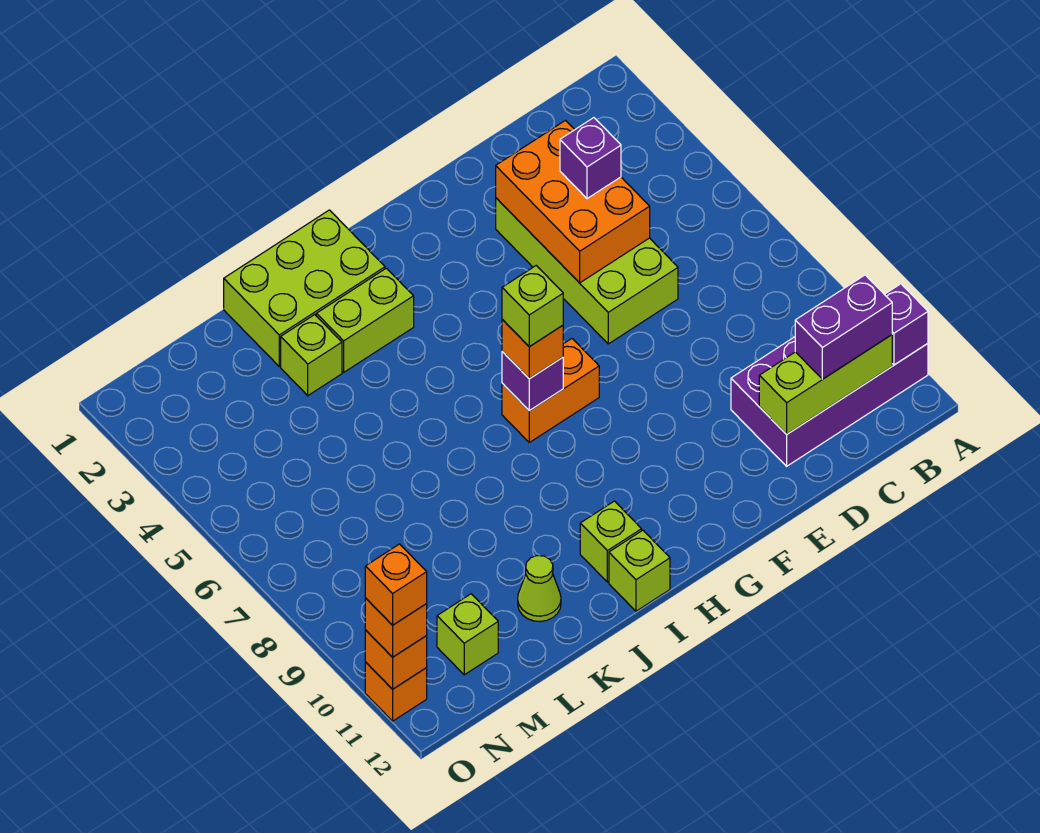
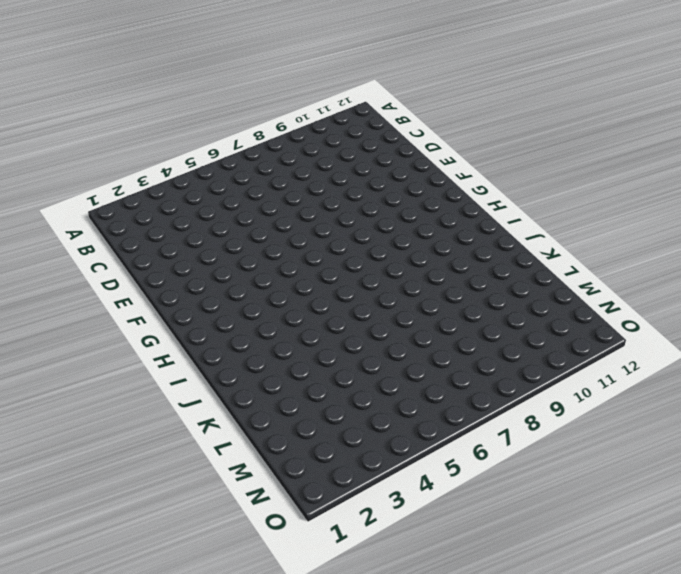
none -> purple brick A10:D11 level 1
none -> lime brick D3:E6 level 1
none -> orange brick G7:H7 level 1

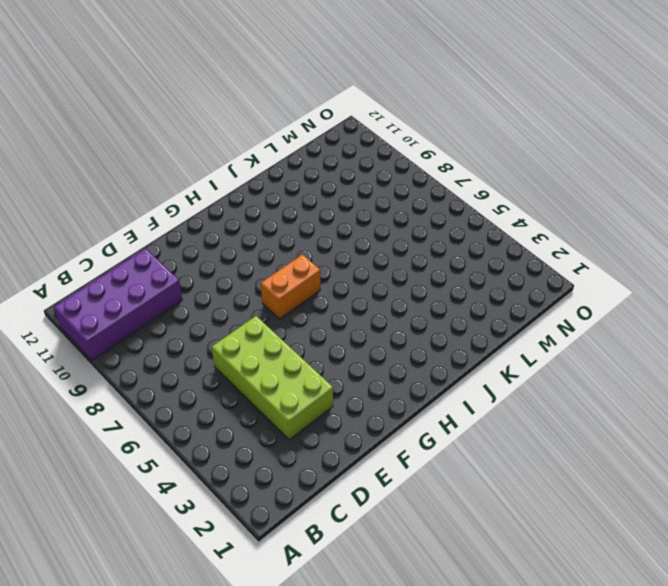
none -> lime brick I1:K2 level 1
none -> lime brick I3:J3 level 1
none -> lime brick I11 level 1

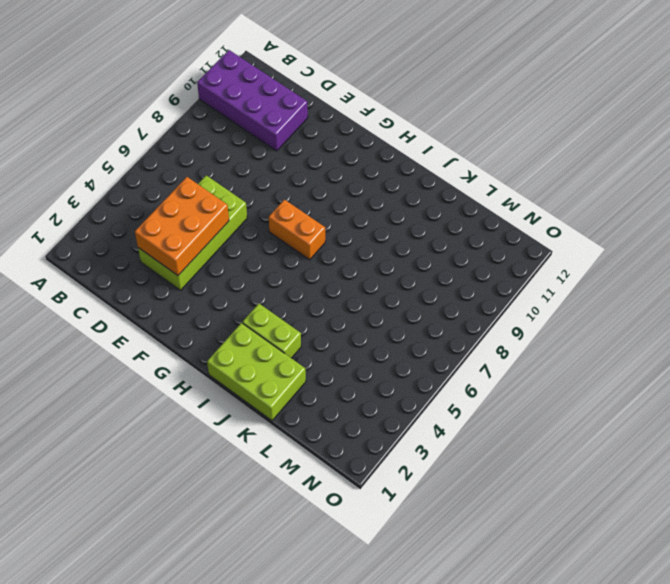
none -> lime brick I11 level 1
none -> lime brick I12 level 1
none -> lime brick K3 level 1

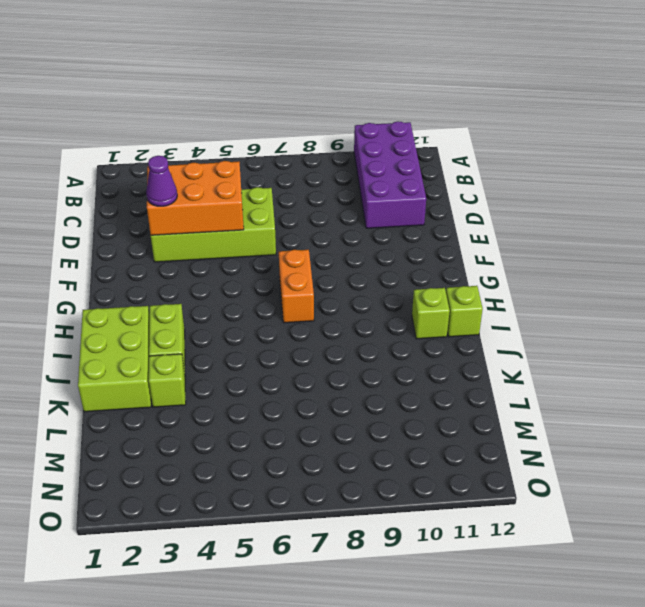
purple cone E3 level 3 -> none
none -> lime cone K11 level 1
none -> lime brick M11 level 1
none -> orange brick O11 level 1

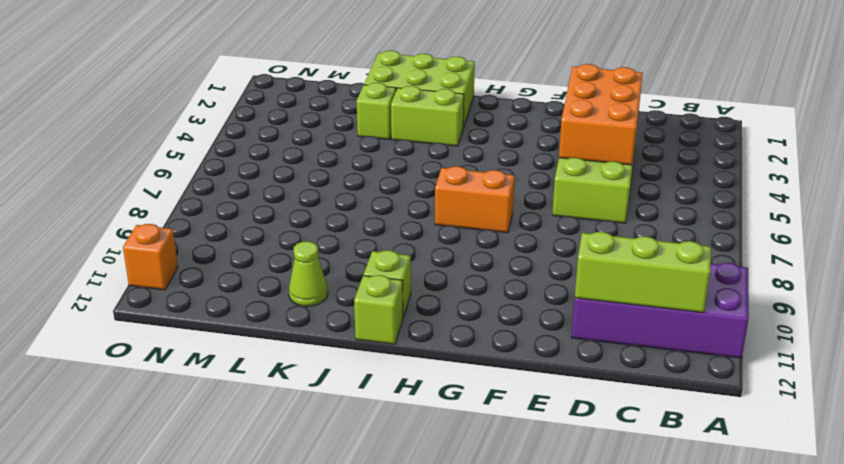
none -> lime brick M11 level 1
none -> purple brick A11 level 2
none -> purple brick H7 level 2

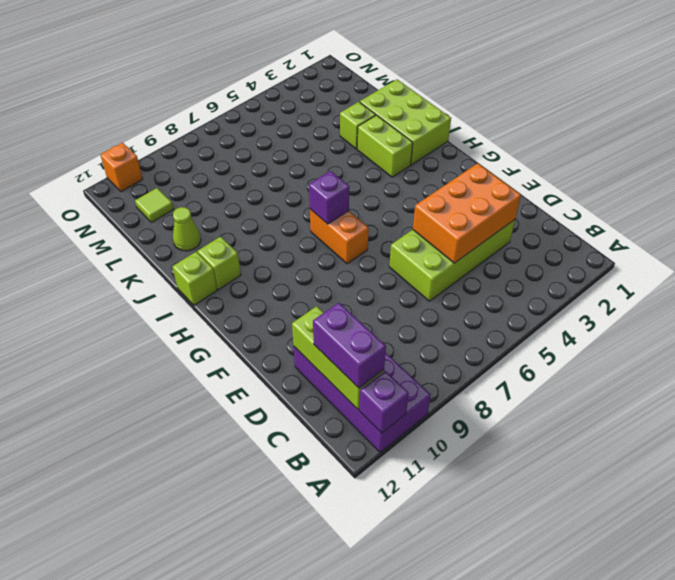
lime tile M11 level 1 -> lime brick M11 level 1
none -> orange brick O11 level 2
none -> purple brick D4 level 3
none -> orange brick H7 level 3

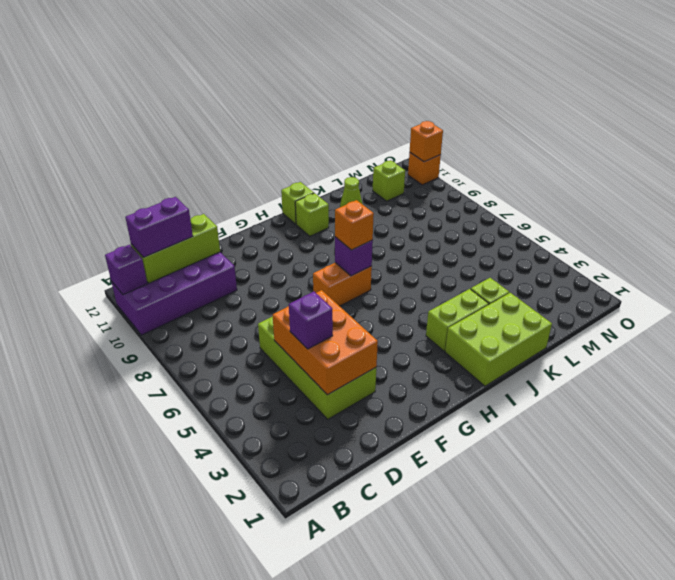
none -> orange brick O11 level 3
none -> lime brick H7 level 4
none -> orange brick O11 level 4

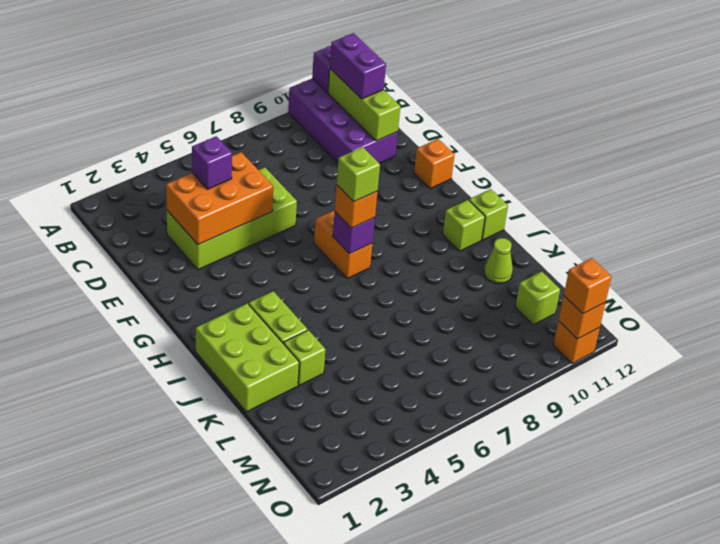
orange brick F12 level 1 -> orange brick O11 level 4

